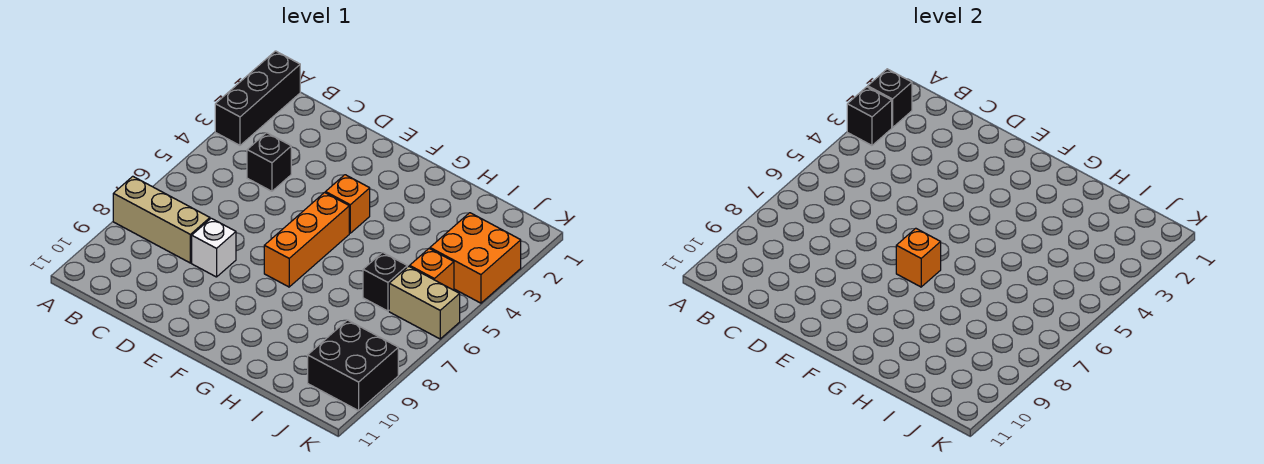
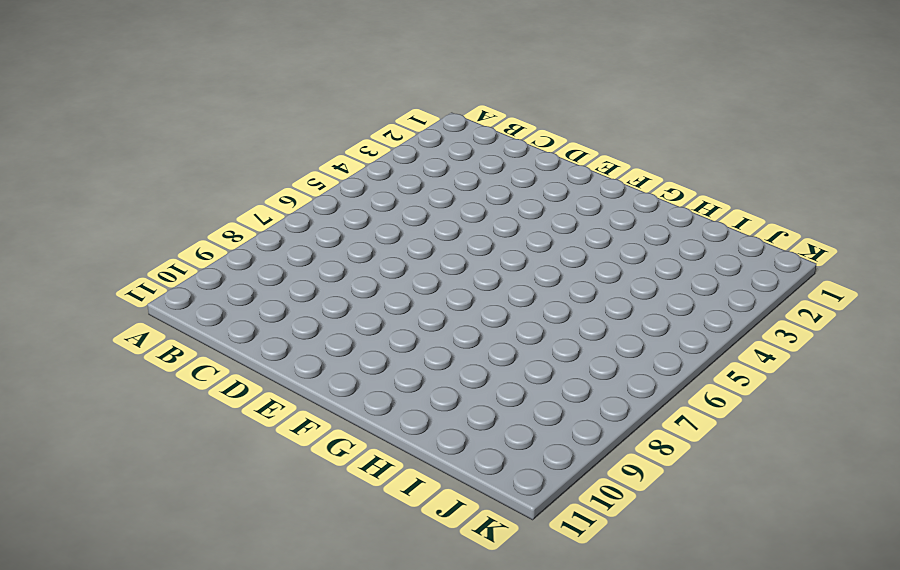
none -> black brick A1:A3 level 1
none -> tan brick A8:C8 level 1
none -> black brick C4 level 1

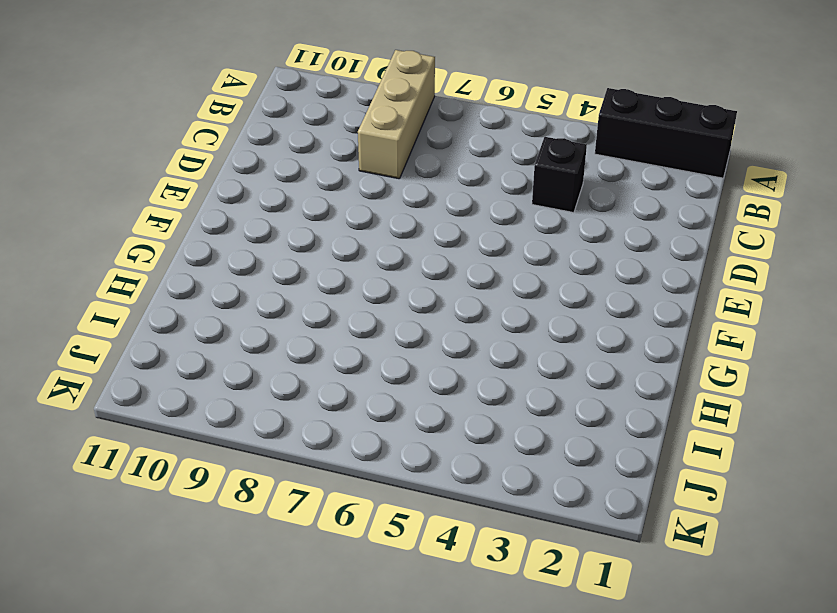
none -> white brick D8 level 1
none -> orange brick F4 level 1
none -> orange brick F5:F7 level 1

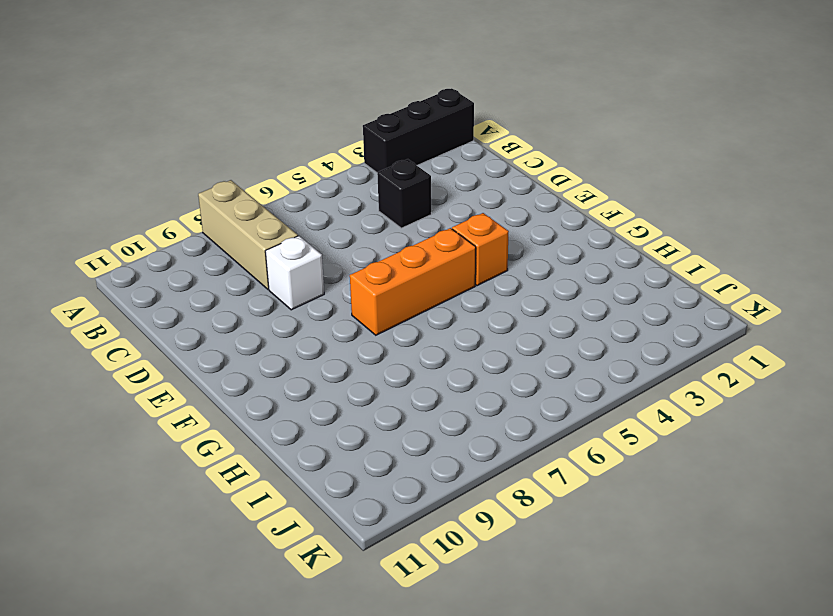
none -> black brick I6 level 1
none -> orange brick J3:K4 level 1
none -> orange brick J5 level 1

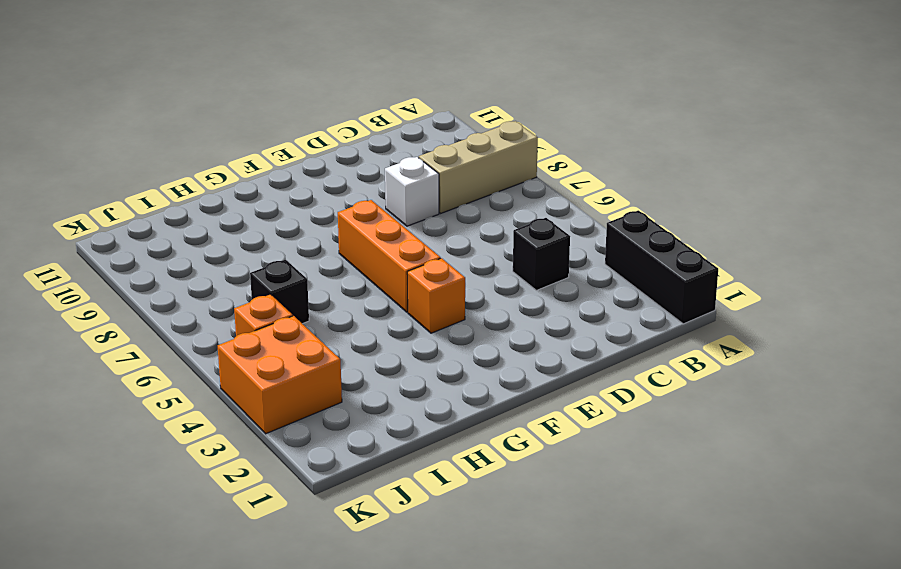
none -> tan brick J6:K6 level 1
none -> black brick J9:K10 level 1
none -> black brick A2 level 2

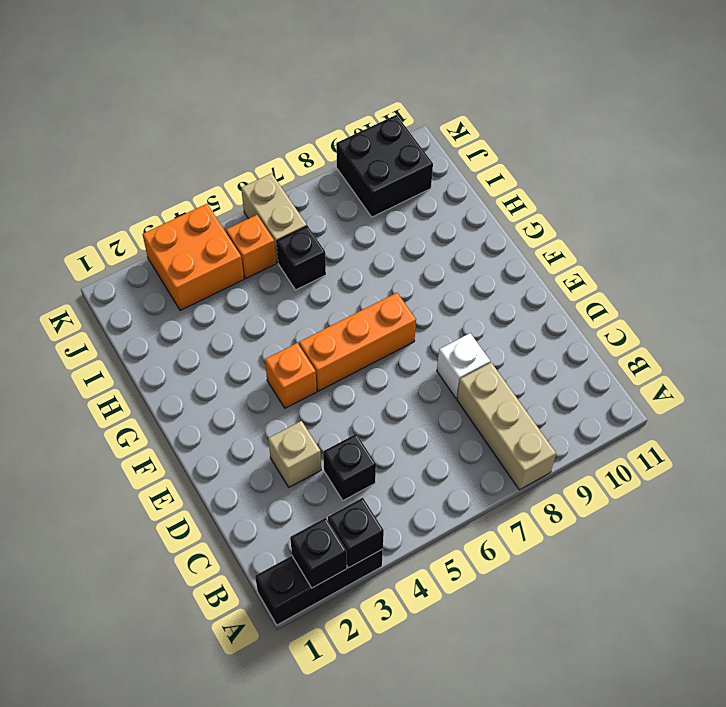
tan brick D3 level 1 -> none
none -> orange brick F7 level 2

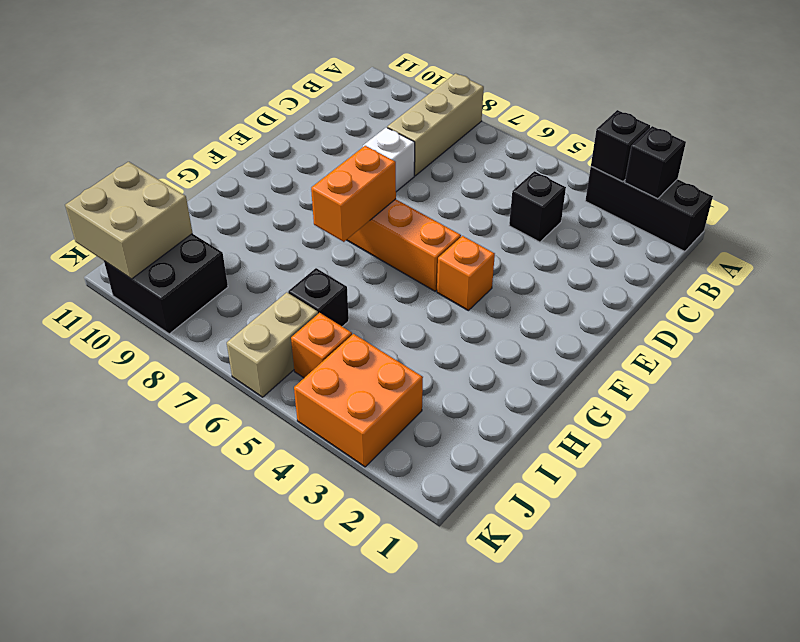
orange brick F7:G7 level 2 -> orange brick F7 level 2
tan brick J10:K11 level 2 -> none

